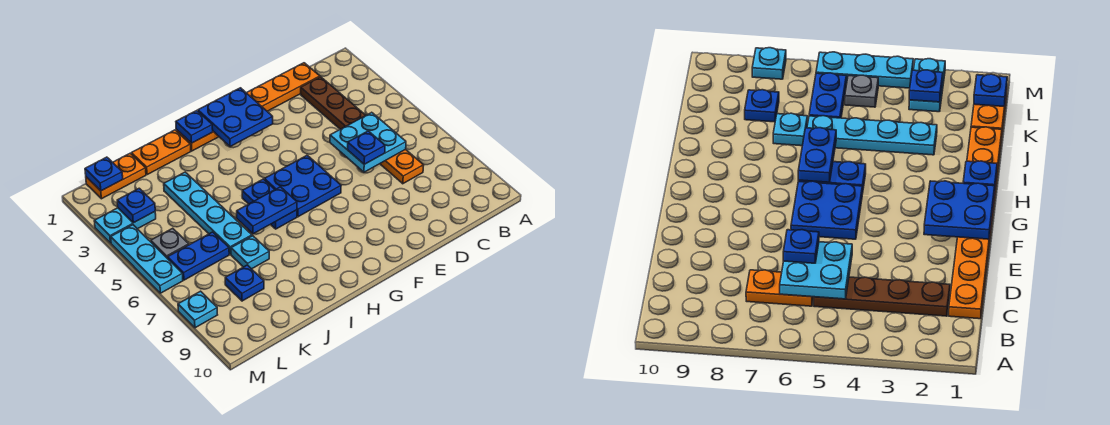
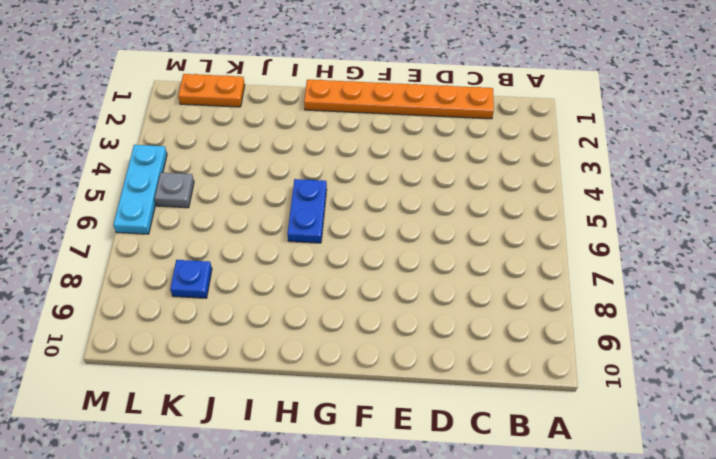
none -> brown plate C2:C5 level 1
none -> orange plate C6:C7 level 1
none -> blue plate F5:G6 level 1

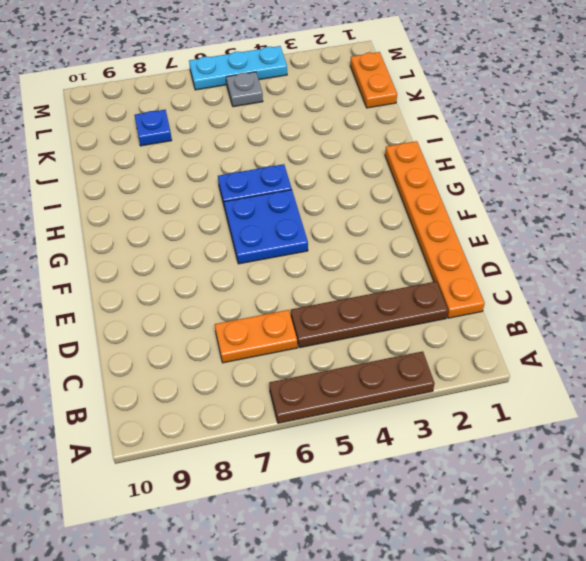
brown plate A3:A6 level 1 -> none
none -> orange plate I1:J1 level 1
none -> cyan plate J3:J6 level 1
none -> cyan plate J7 level 1

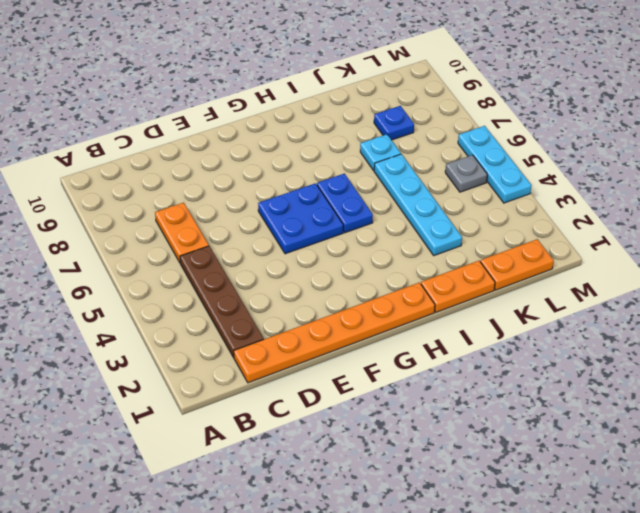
none -> blue plate K6:L6 level 1
none -> cyan plate L3:M3 level 1
none -> cyan plate M8 level 1

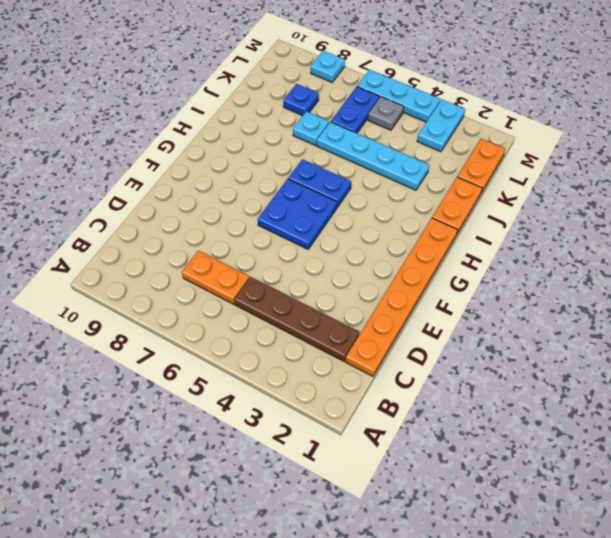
none -> cyan plate C5:D6 level 2
none -> blue plate F1:G2 level 2
none -> blue plate H1 level 2

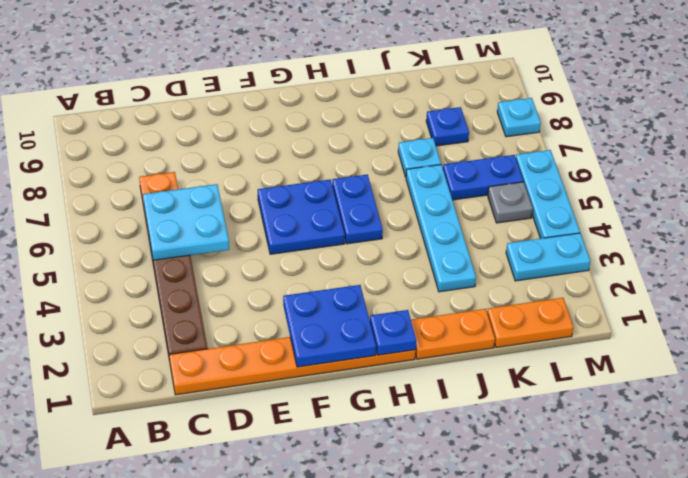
none -> blue plate H6:I6 level 2
none -> blue plate L1 level 2
none -> blue plate L3 level 2

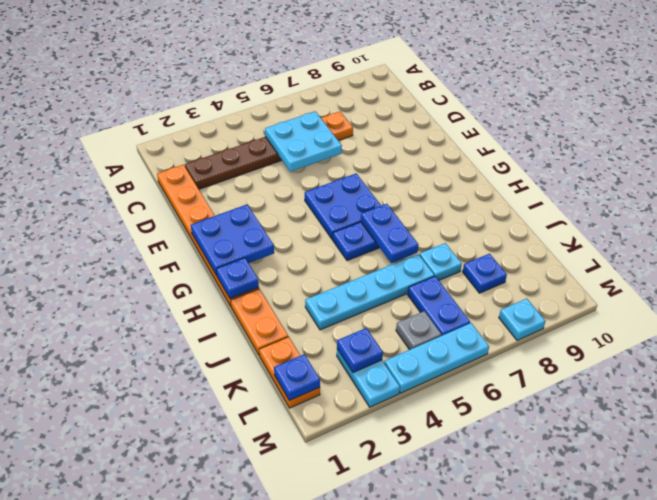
none -> blue plate D6 level 3

